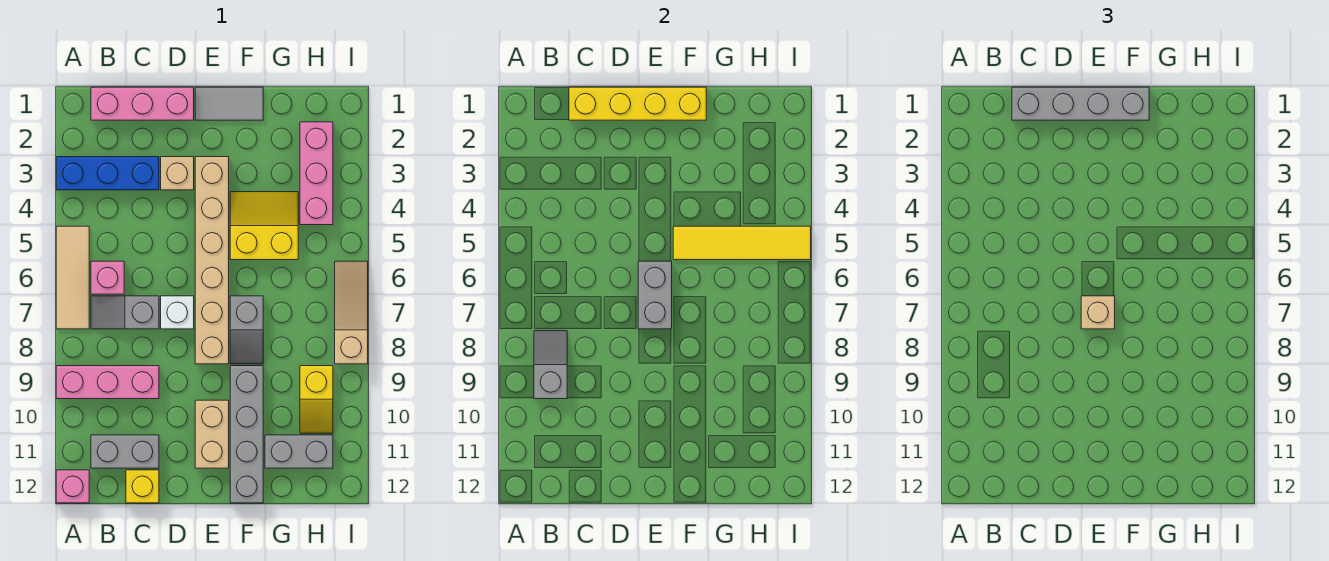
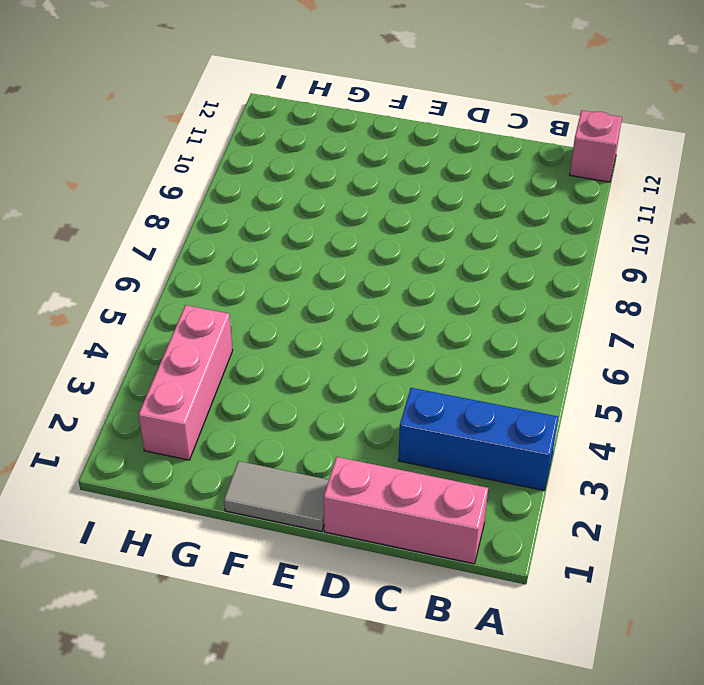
none -> tan tile A5:A7 level 1
none -> pink brick A9:C9 level 1
none -> pink brick B6 level 1

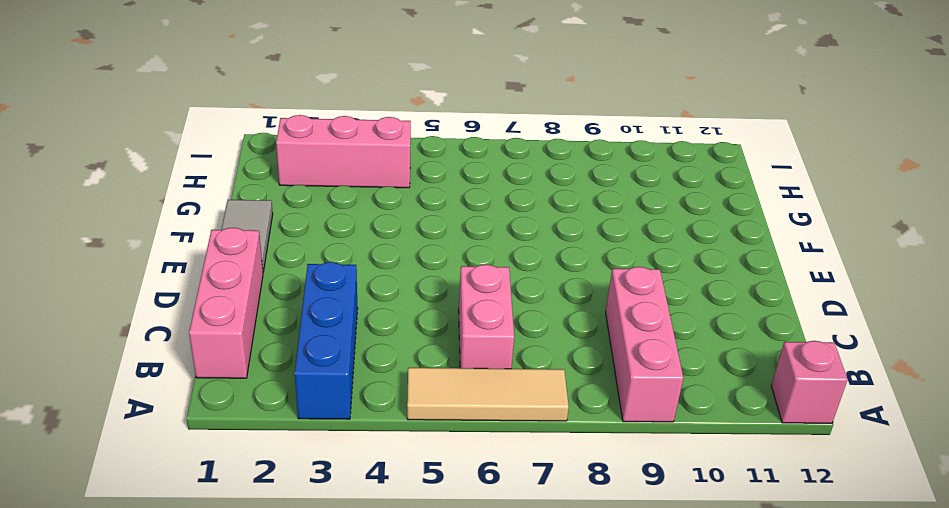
pink brick B6:C6 level 1 -> pink brick B6 level 1
none -> grey slope B7:C7 level 1 top C
none -> grey brick B11:C11 level 1
none -> yellow brick C12 level 1

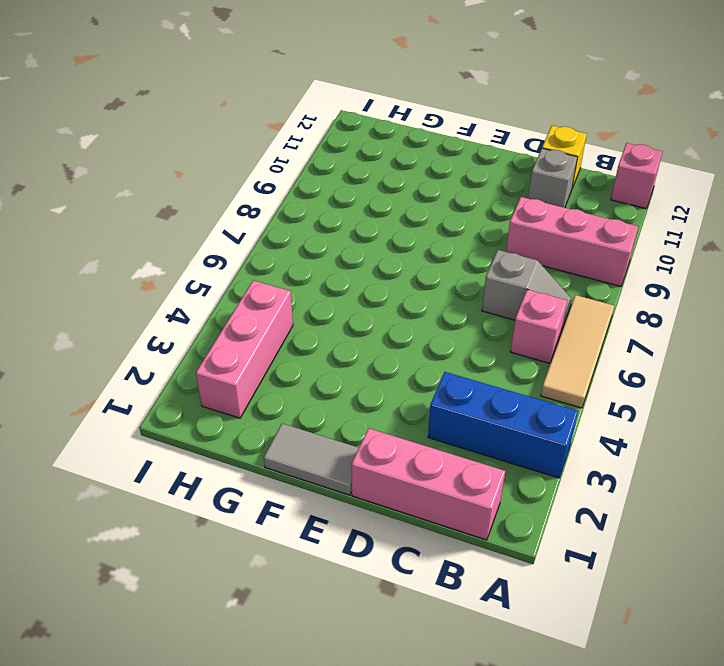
grey brick C11 level 1 -> grey brick B11:C11 level 1
none -> tan brick D3 level 1
none -> white brick D7 level 1
none -> tan brick E3:E8 level 1

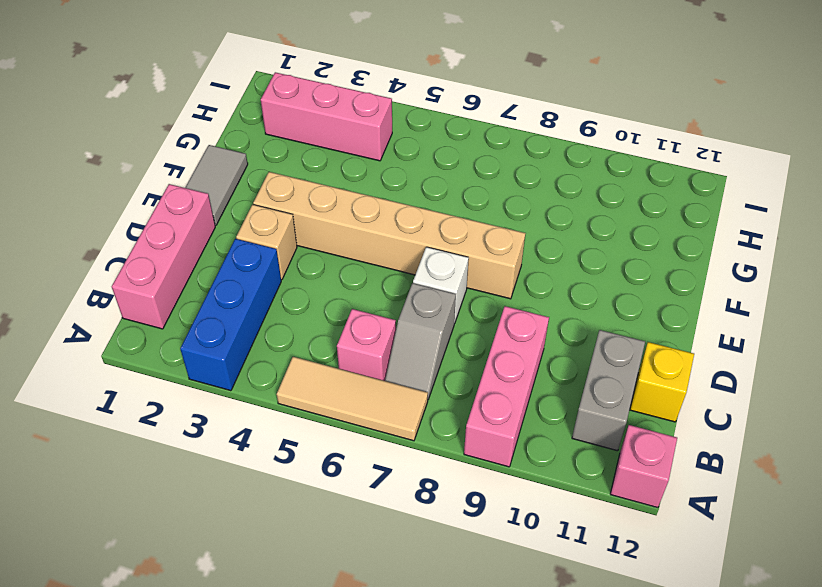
none -> tan brick E10:E11 level 1
none -> yellow slope F4:G5 level 1 top 5
none -> grey slope F7:F8 level 1 top 7

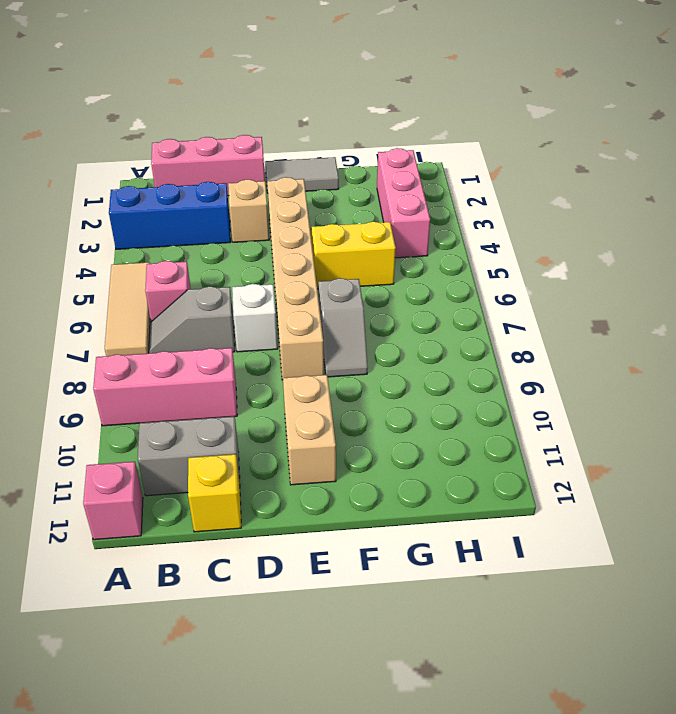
none -> grey brick F9:F12 level 1
none -> grey brick G11:H11 level 1
none -> yellow slope H9:H10 level 1 top 9

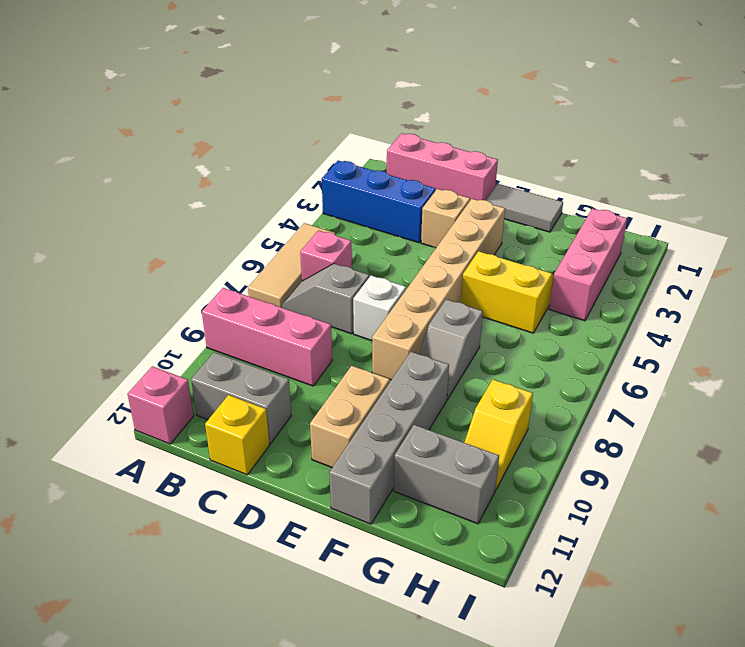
none -> tan slope I6:I8 level 1 top 8
none -> grey slope B8:B9 level 2 top 9
none -> yellow brick C1:F1 level 2

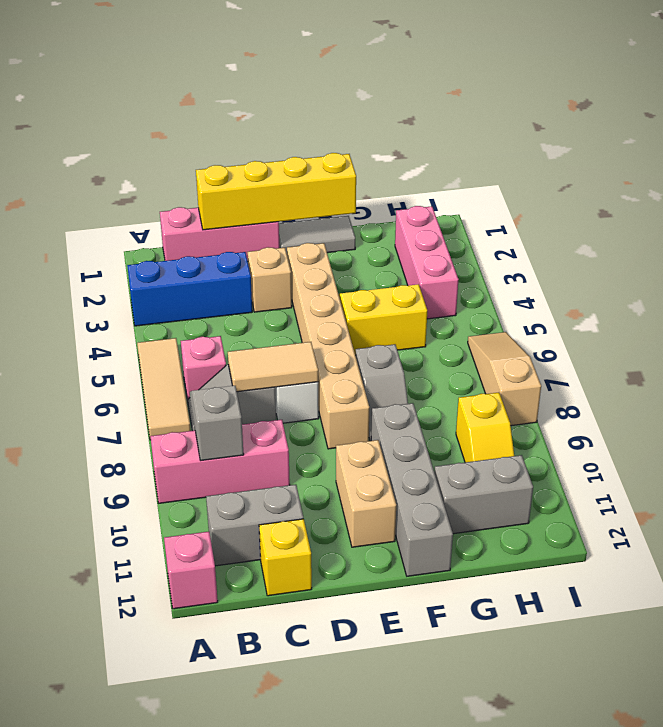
tan tile C7:D7 level 2 -> none
none -> grey brick E6:E7 level 2
none -> yellow tile F5:I5 level 2
none -> grey brick C1:F1 level 3

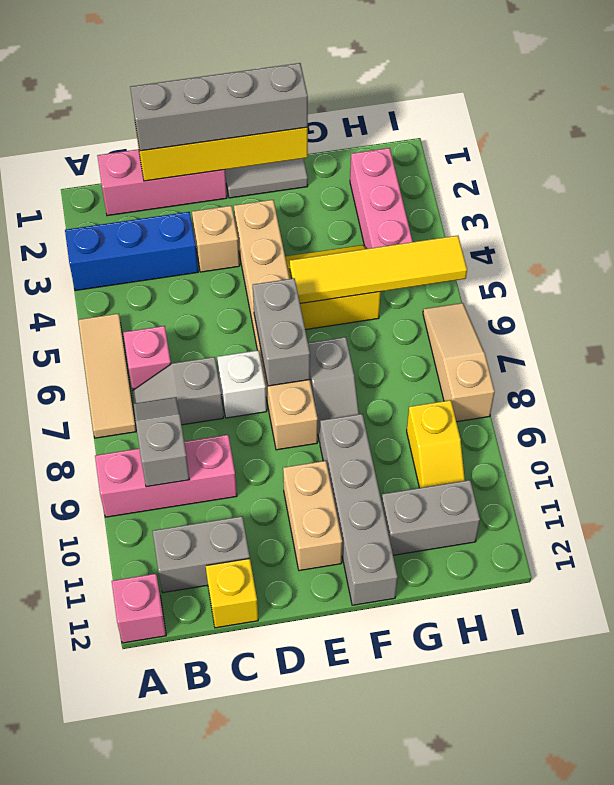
none -> tan brick E7 level 3

